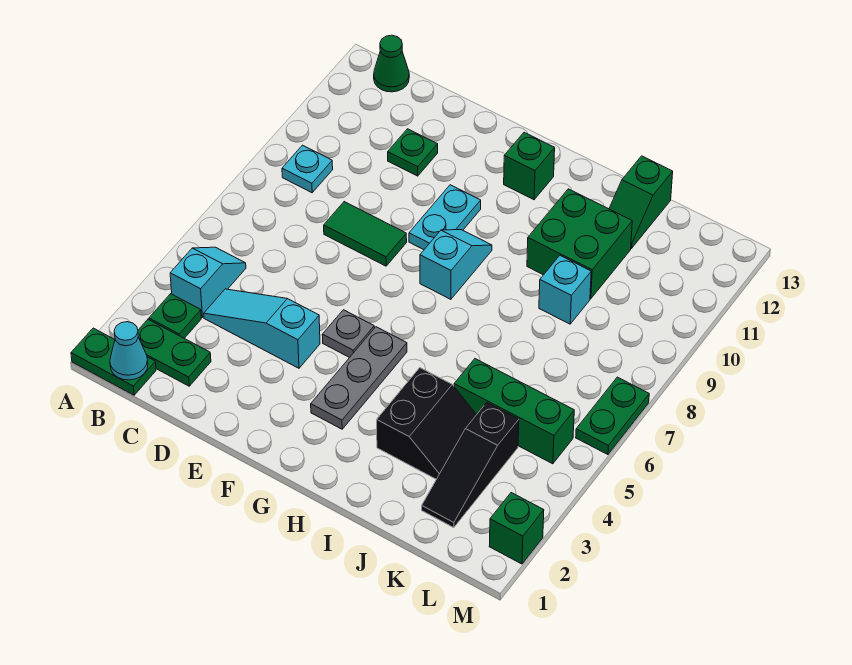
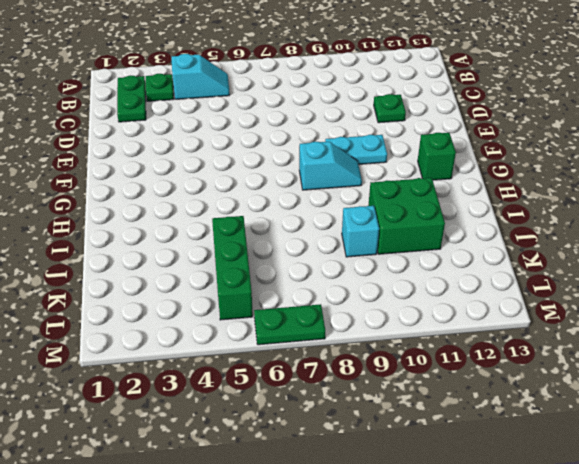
none -> green plate A1:B1 level 1
none -> cyan plate B9 level 1
none -> green cone B13 level 1

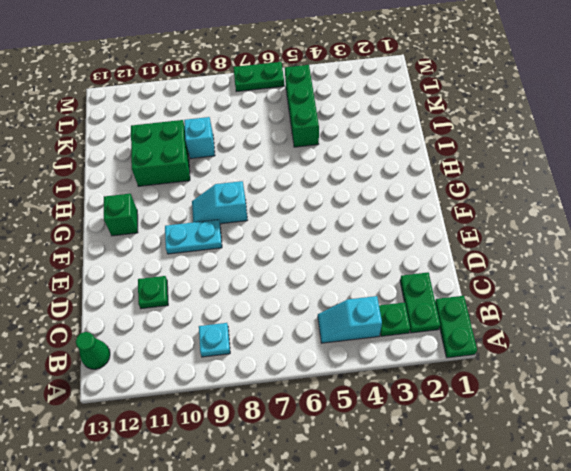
none -> cyan slope C4:E4 level 1 top E
none -> green tile D8:E8 level 1
none -> grey plate F5 level 1

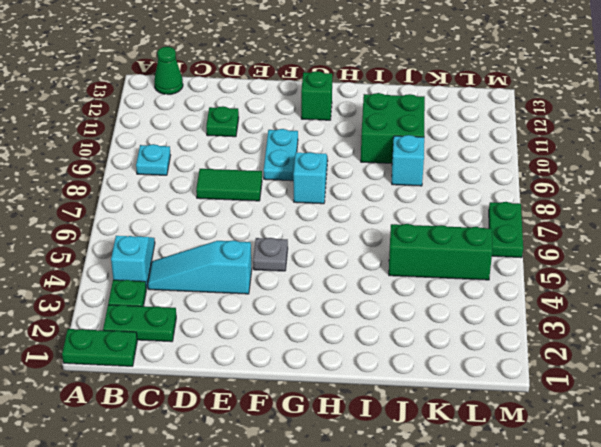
none -> grey plate G3:G5 level 1
none -> black slope I3:J4 level 1 top I
none -> green slope J12:J13 level 1 top 13

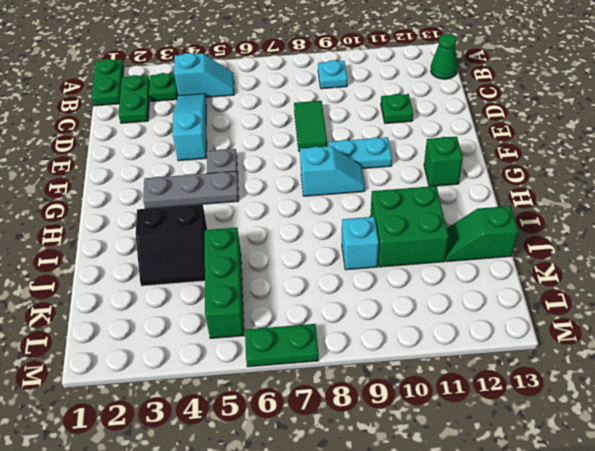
none -> black slope K2:K4 level 1 top 4
none -> green brick M2 level 1
none -> cyan cone B1 level 2

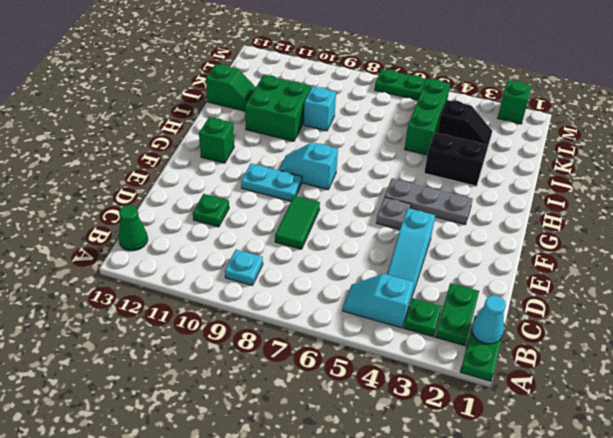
black slope K3:K4 level 1 top 4 -> black slope K2:K4 level 1 top 4

